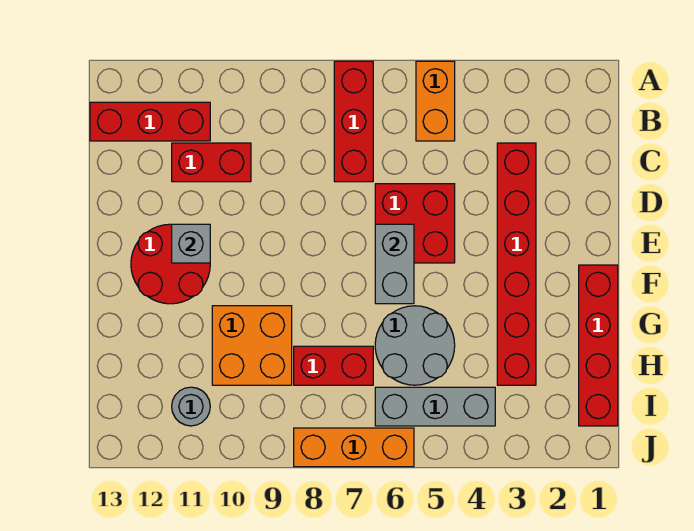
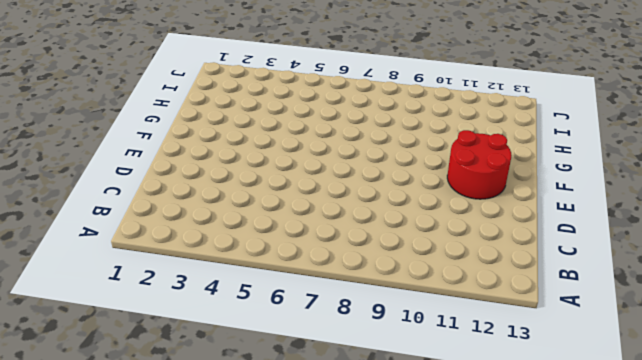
none -> orange brick A5:B5 level 1
none -> red brick A7:C7 level 1
none -> red brick B11:B13 level 1

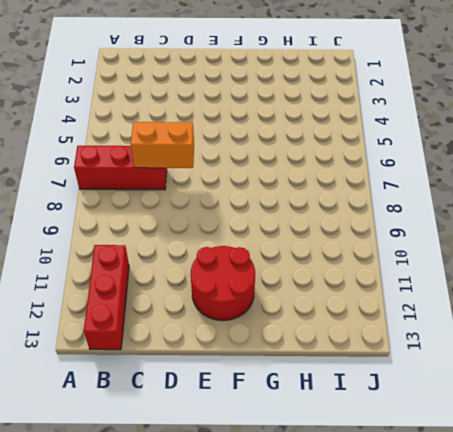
orange brick C7:D7 level 2 -> orange brick A5:B5 level 1
none -> red brick C3:H3 level 1
none -> red brick C10:C11 level 1
none -> red brick D5:E6 level 1

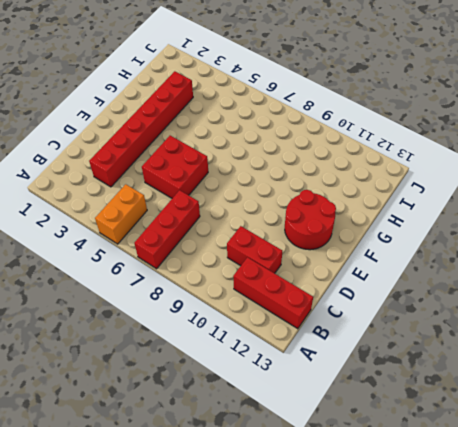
none -> red brick F1:I1 level 1
none -> grey round brick G5:H6 level 1
none -> orange brick G9:H10 level 1

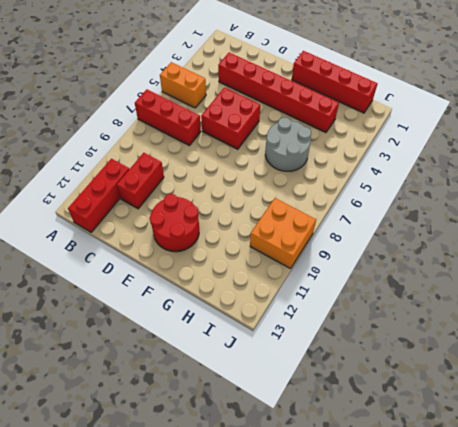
orange brick I9:J10 level 1 -> orange brick G9:H10 level 1
none -> red brick H7:H8 level 1
none -> grey brick I4:I6 level 1
none -> grey round brick I11 level 1

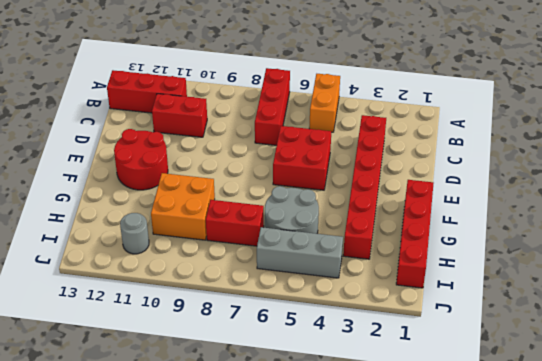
none -> orange brick J6:J8 level 1
none -> grey brick E6:F6 level 2
none -> grey brick E11 level 2

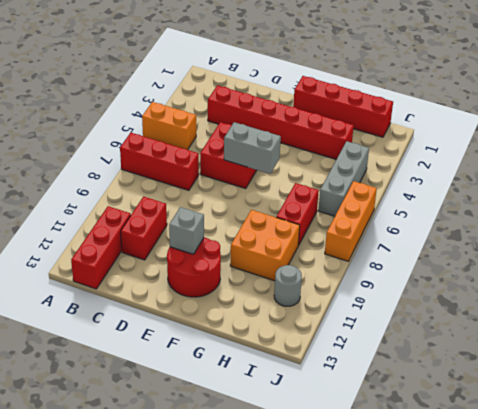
none -> grey round brick G5:H6 level 1

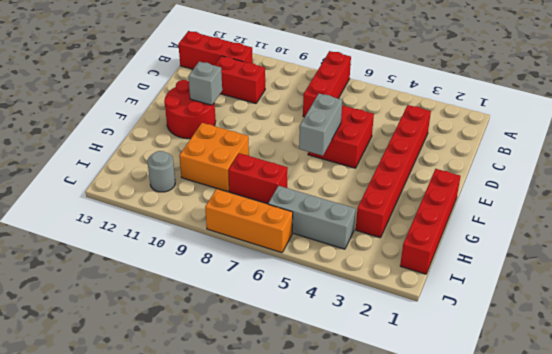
none -> orange brick A5:B5 level 1
none -> grey round brick G5:H6 level 1

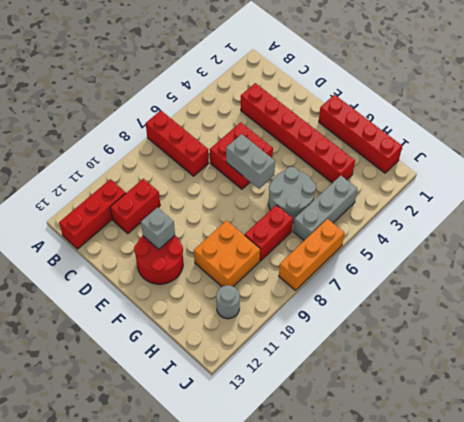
none -> orange brick A5:B5 level 1

